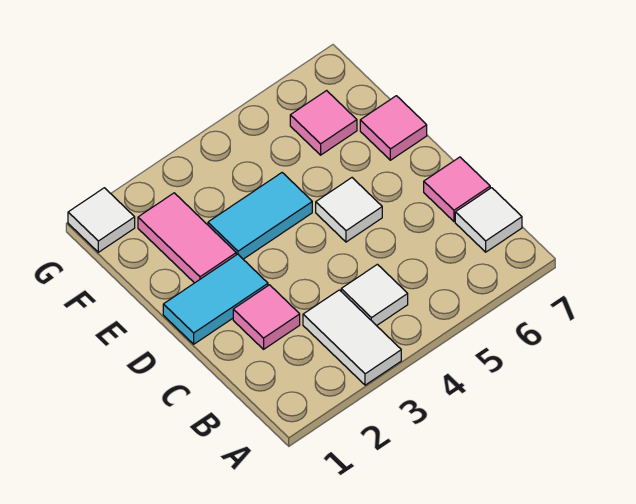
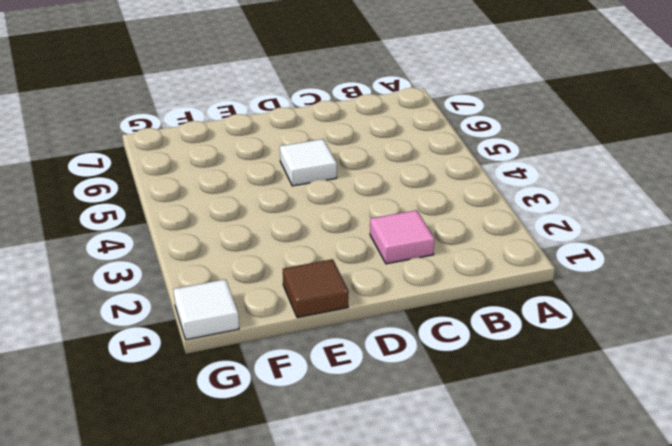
brown tile E1 level 1 -> none
none -> white tile A3:B3 level 1
none -> white tile B4 level 1
none -> white tile B7 level 1

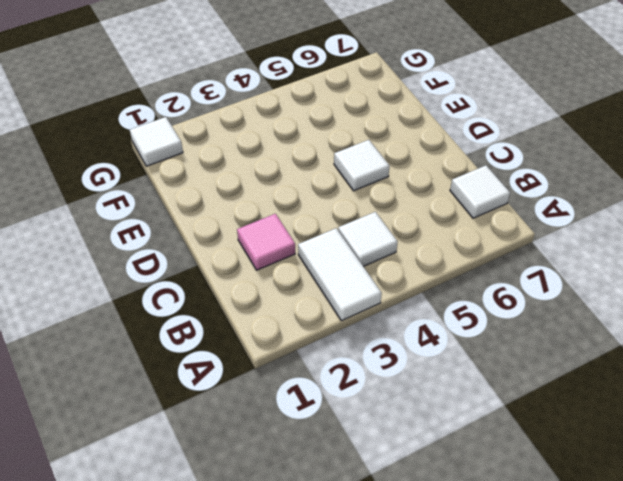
none -> pink tile C7 level 1
none -> cyan tile D1:D2 level 1
none -> pink tile E2:F2 level 1

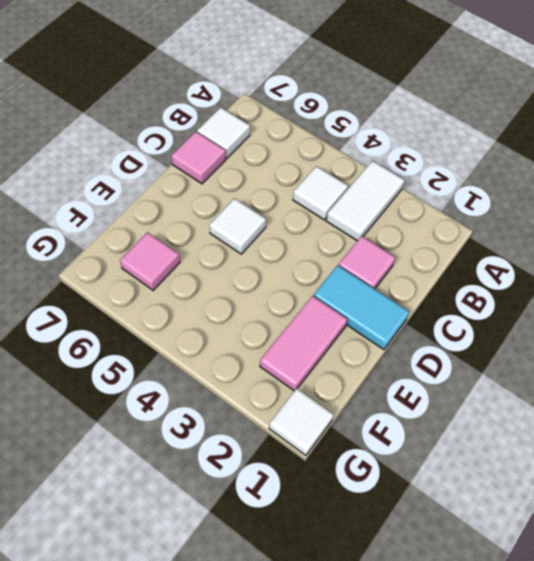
none -> cyan tile E3:E4 level 1
none -> pink tile E7 level 1

